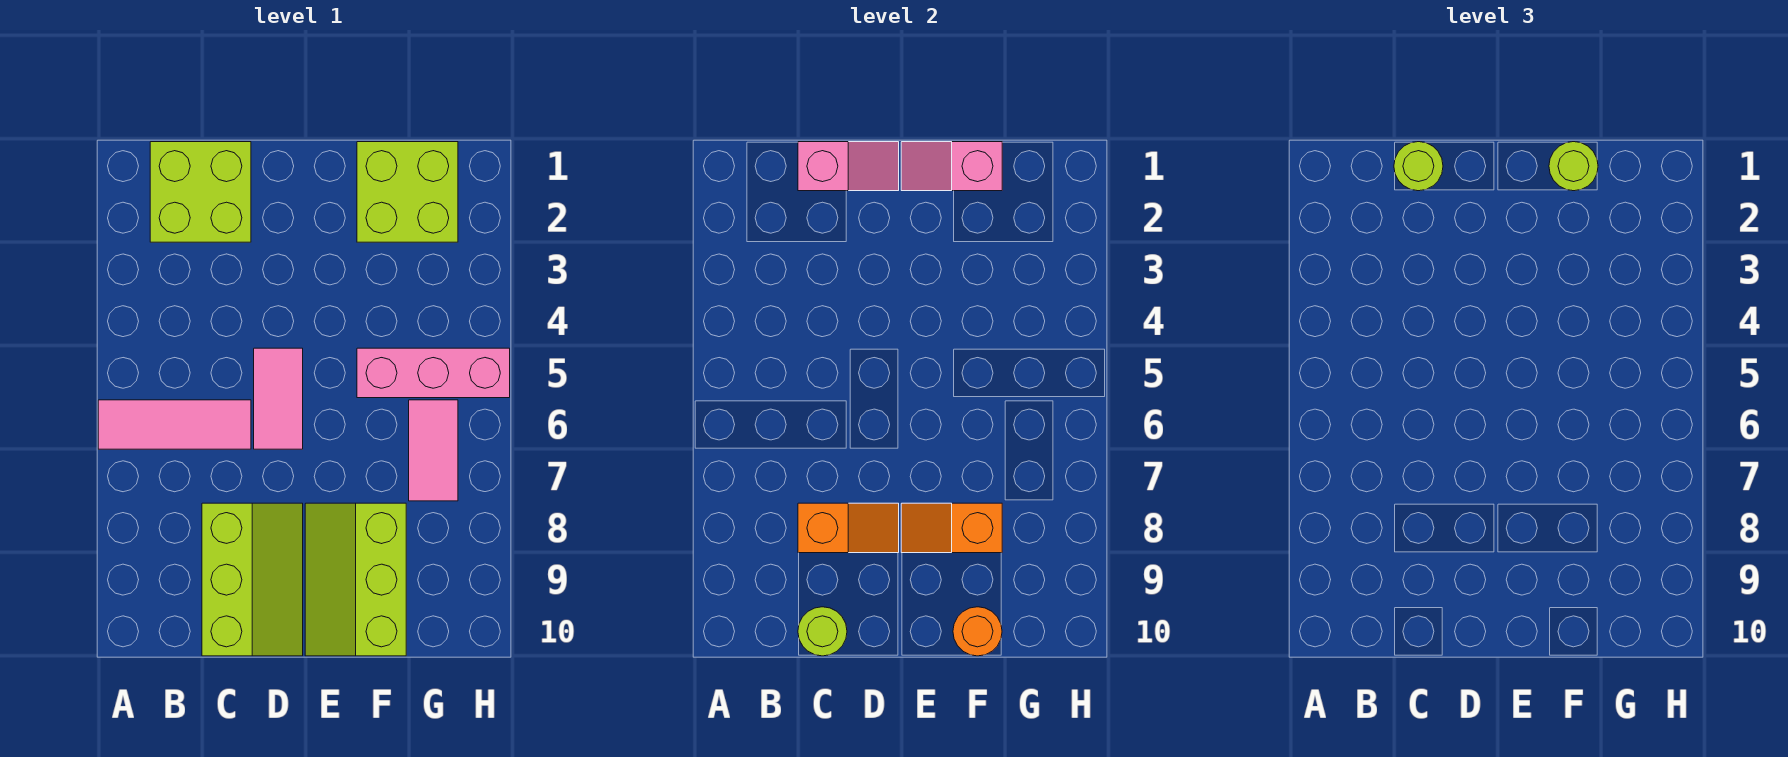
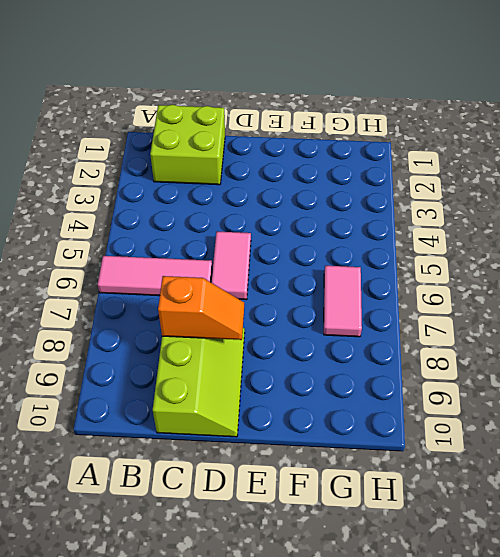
none -> lime slope E8:F10 level 1 top F
none -> lime brick F1:G2 level 1
none -> pink brick F5:H5 level 1

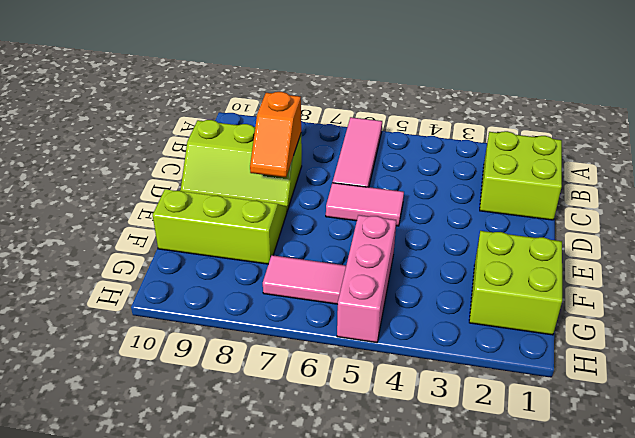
none -> pink slope C1:D1 level 2 top C
none -> lime round brick C10 level 2
none -> pink slope E1:F1 level 2 top F

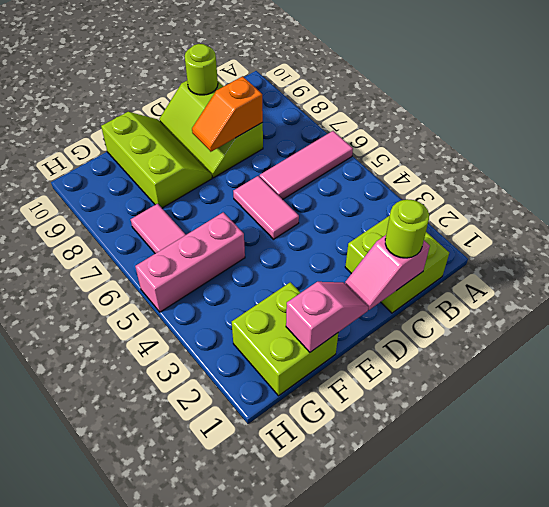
none -> orange slope E8:F8 level 2 top F
none -> orange round brick F10 level 2
none -> lime round brick F1 level 3

